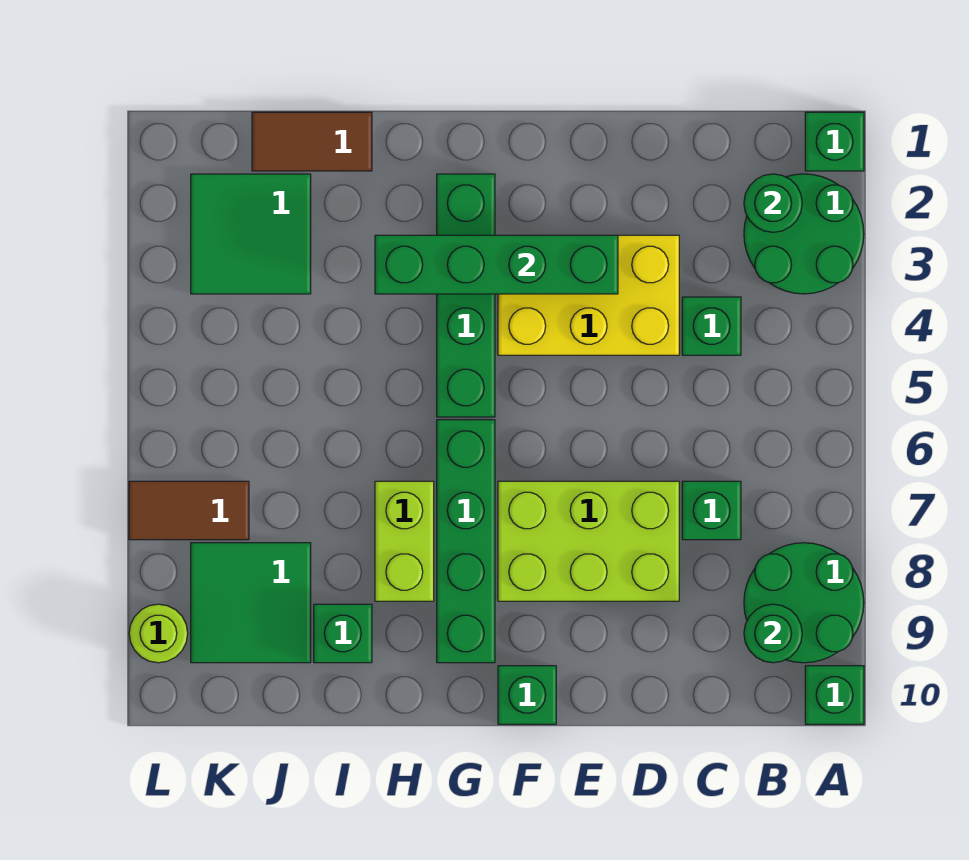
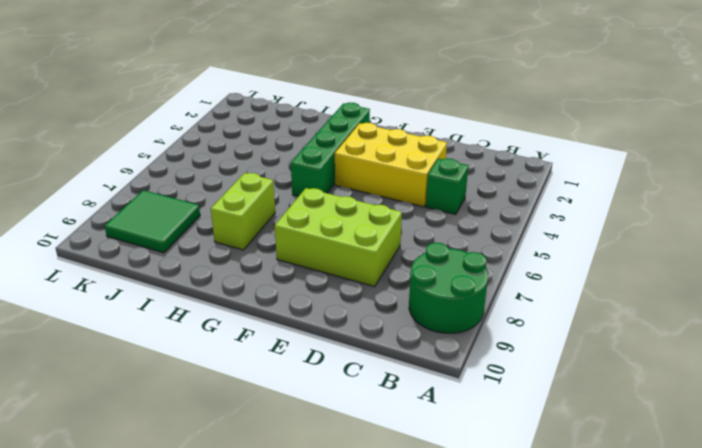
none -> green brick A1 level 1
none -> green round brick A2:B3 level 1
none -> green brick A10 level 1

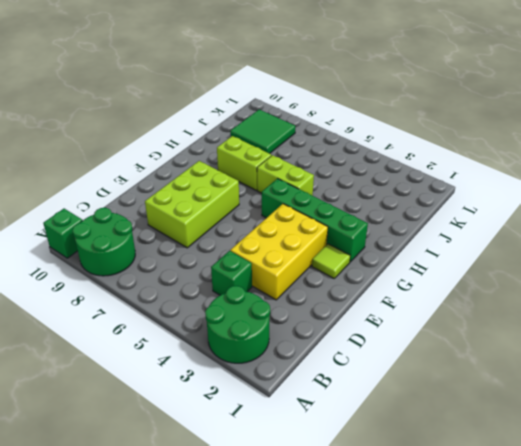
lime tile F2 level 1 -> none
lime brick H5:H6 level 1 -> none
none -> green brick A1 level 1
none -> green brick C7 level 1
none -> green brick F10 level 1

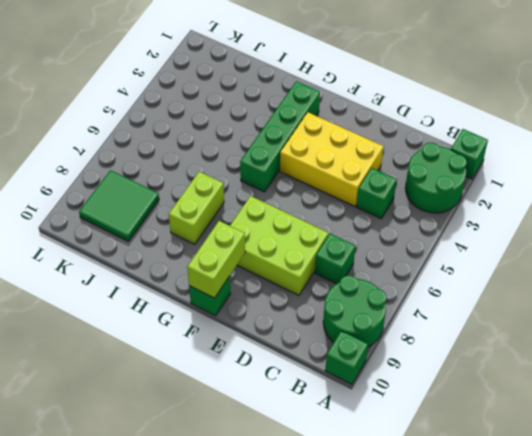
lime brick F9:F10 level 2 -> none
none -> green brick G6:G9 level 1
none -> brown tile I1:J1 level 1
none -> green brick I9 level 1

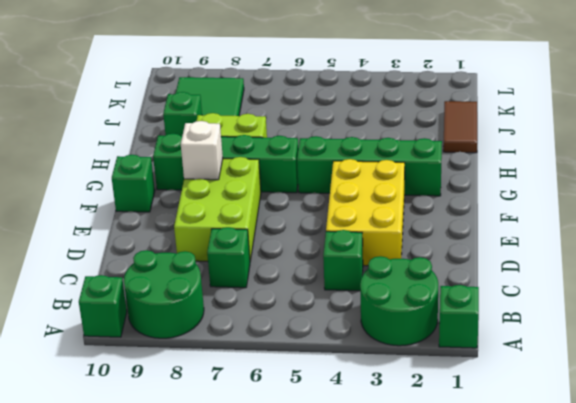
white brick F8 level 2 -> none
none -> green tile J2:K3 level 1
none -> brown tile K7:L7 level 1
none -> lime round brick L9 level 1

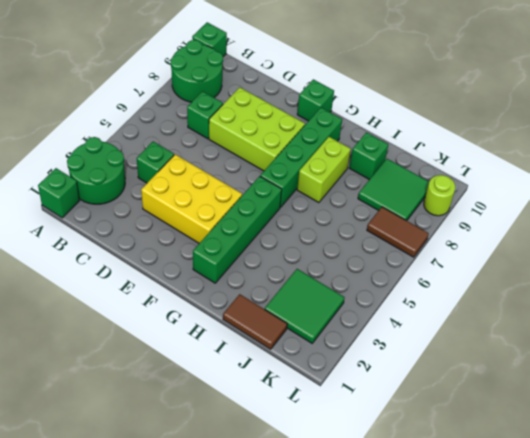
none -> green round brick B2 level 2
none -> green round brick B9 level 2
none -> green brick E3:H3 level 2

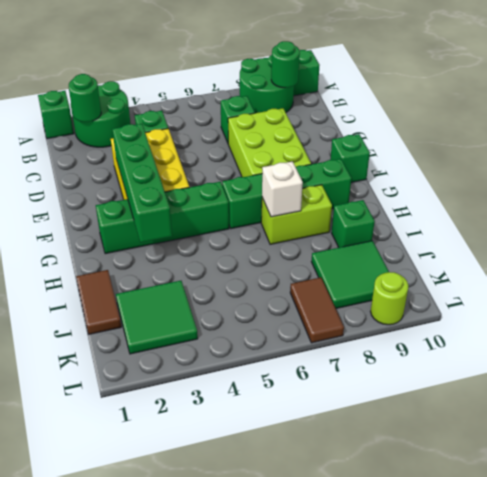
white brick H7 level 2 -> none

